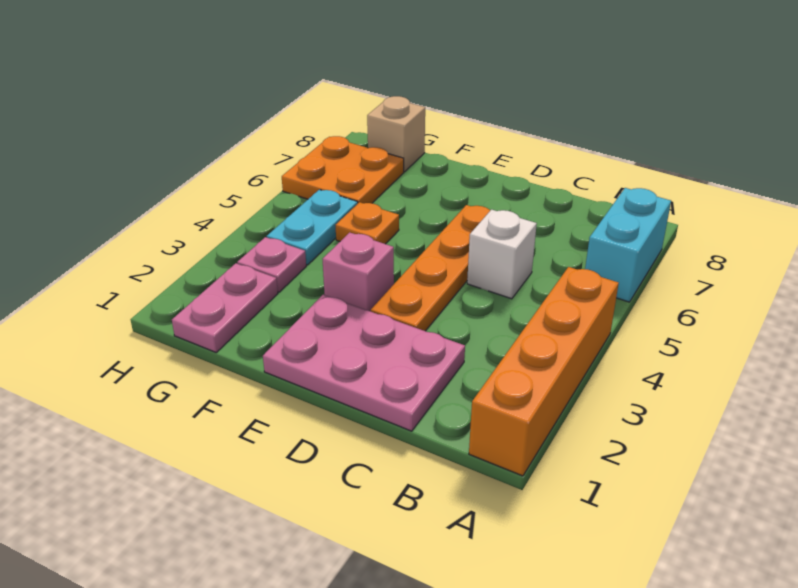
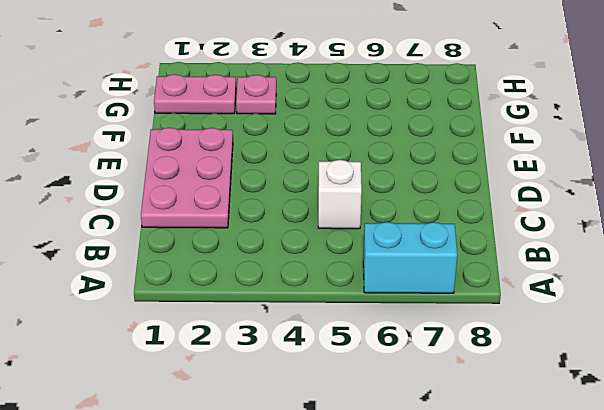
none -> orange brick A1:A4 level 1
none -> orange plate D3:D6 level 1
none -> pink brick E3 level 1

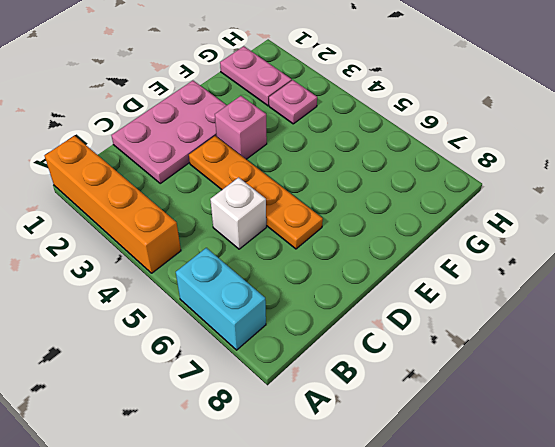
none -> orange plate F5 level 1
none -> cyan plate G4:G5 level 1
none -> orange plate G6:H7 level 1

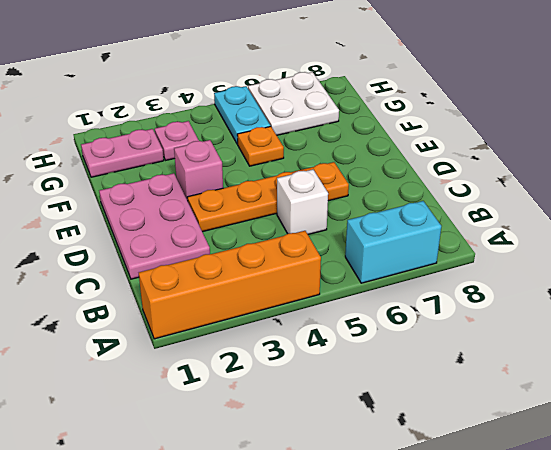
cyan plate G5:H5 level 1 -> cyan plate G4:G5 level 1
white plate G6:H7 level 1 -> orange plate G6:H7 level 1
none -> tan brick G8 level 1

